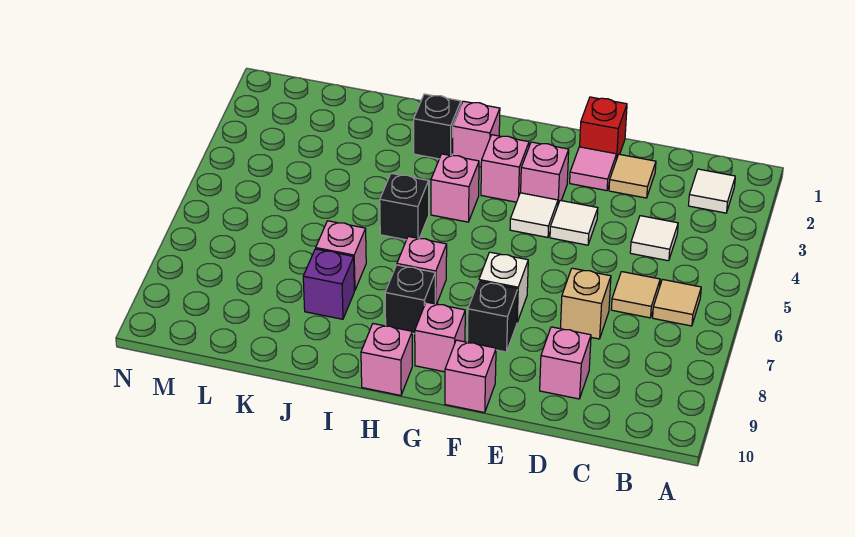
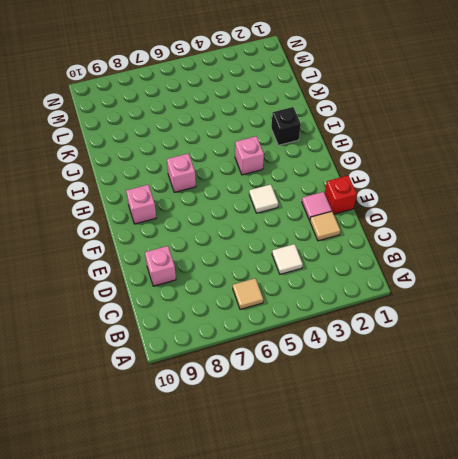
none -> white tile B2 level 1
none -> tan tile C6 level 1
none -> tan brick D7 level 1

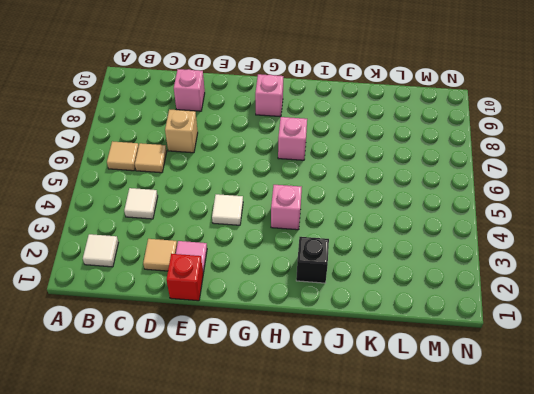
none -> white tile E4 level 1
none -> pink brick F3 level 1
none -> white brick F7 level 1

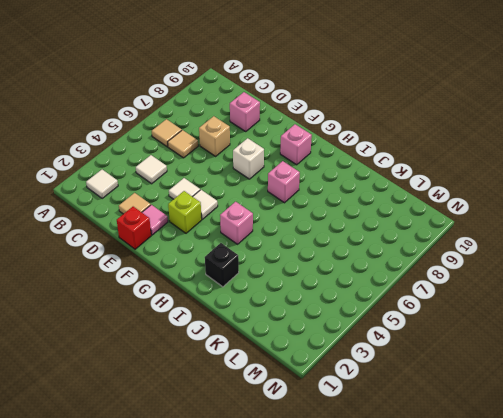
lime brick F3 level 1 -> pink brick F3 level 1
none -> black brick F8 level 1
none -> pink brick F10 level 1
none -> pink brick G3 level 1

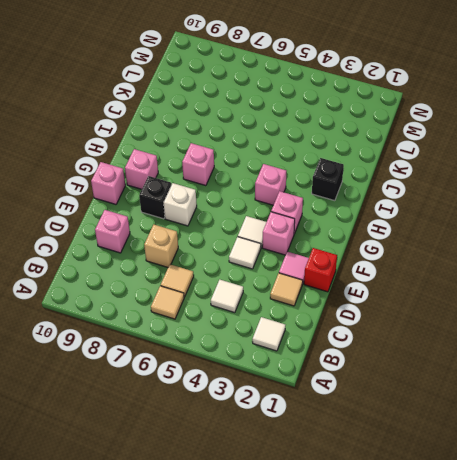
none -> pink brick H2 level 1
none -> black brick H8 level 1
none -> pink brick H10 level 1

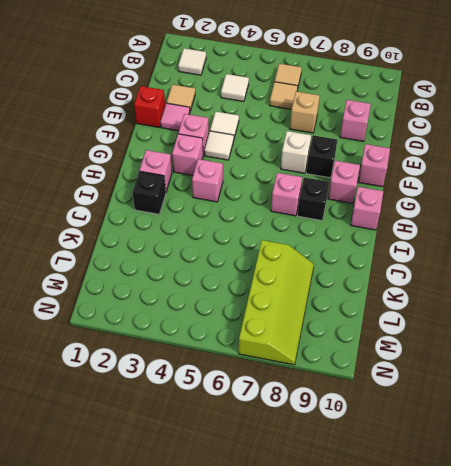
lime slope K7:N8 level 1 top 7 -> none
none -> black brick I5 level 1
none -> pink brick J7 level 1
none -> purple brick J8 level 1

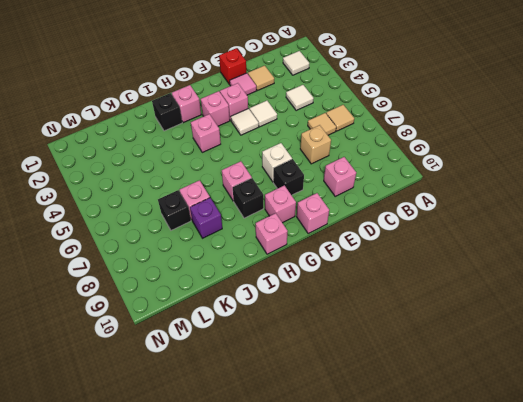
black brick K7 level 1 -> black brick I5 level 1

